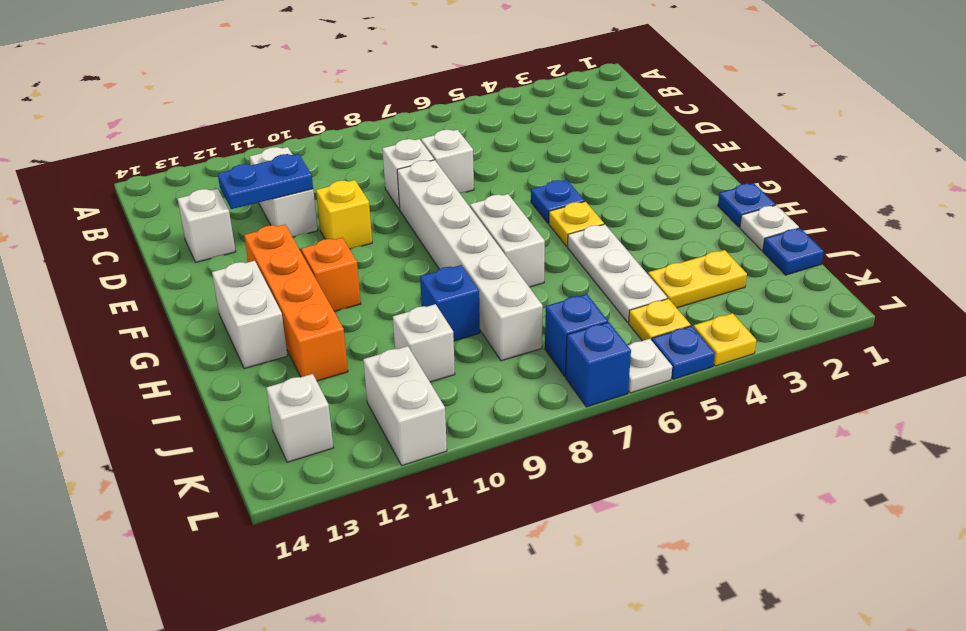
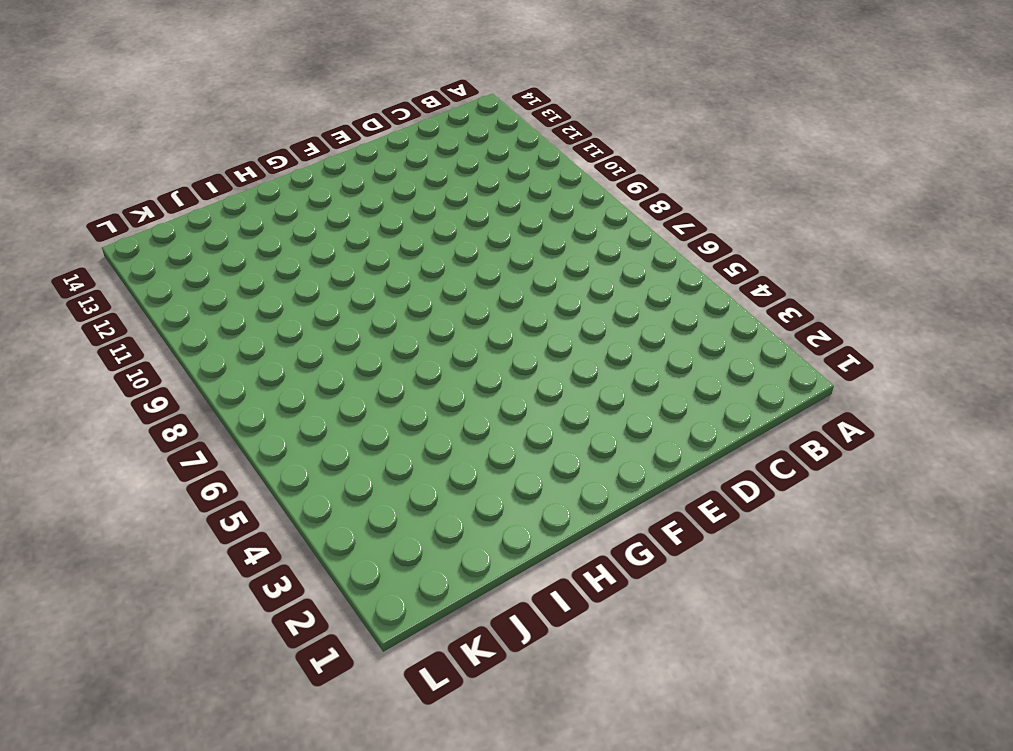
none -> white brick C11:D11 level 1
none -> white brick D7 level 1
none -> white brick D8 level 1

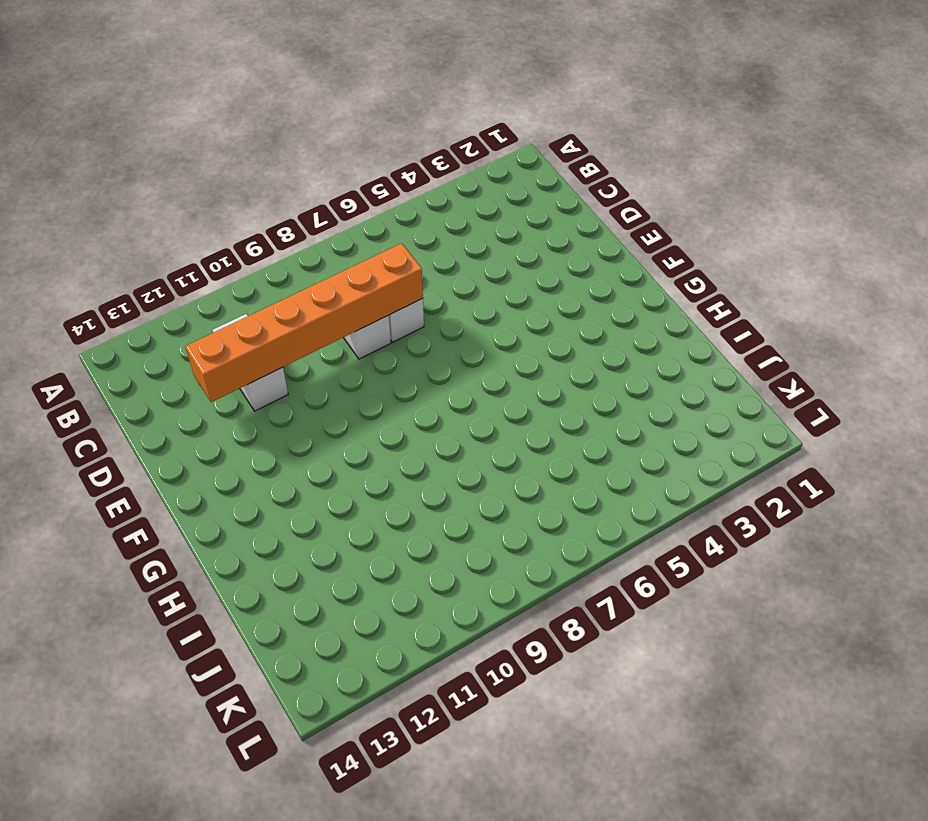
orange brick D7:D12 level 2 -> blue plate D11:D12 level 2
none -> white brick D13 level 1
none -> white brick E8:J8 level 1
none -> yellow brick E10 level 1

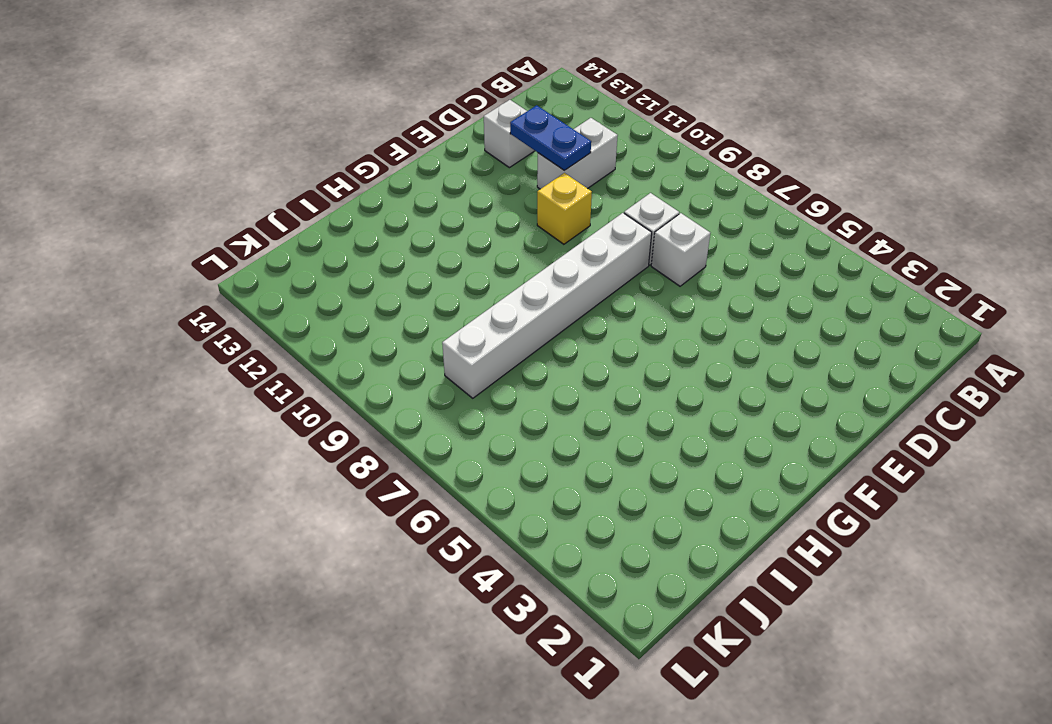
none -> blue plate F5 level 1
none -> orange brick F12:I12 level 1
none -> yellow plate G5 level 1

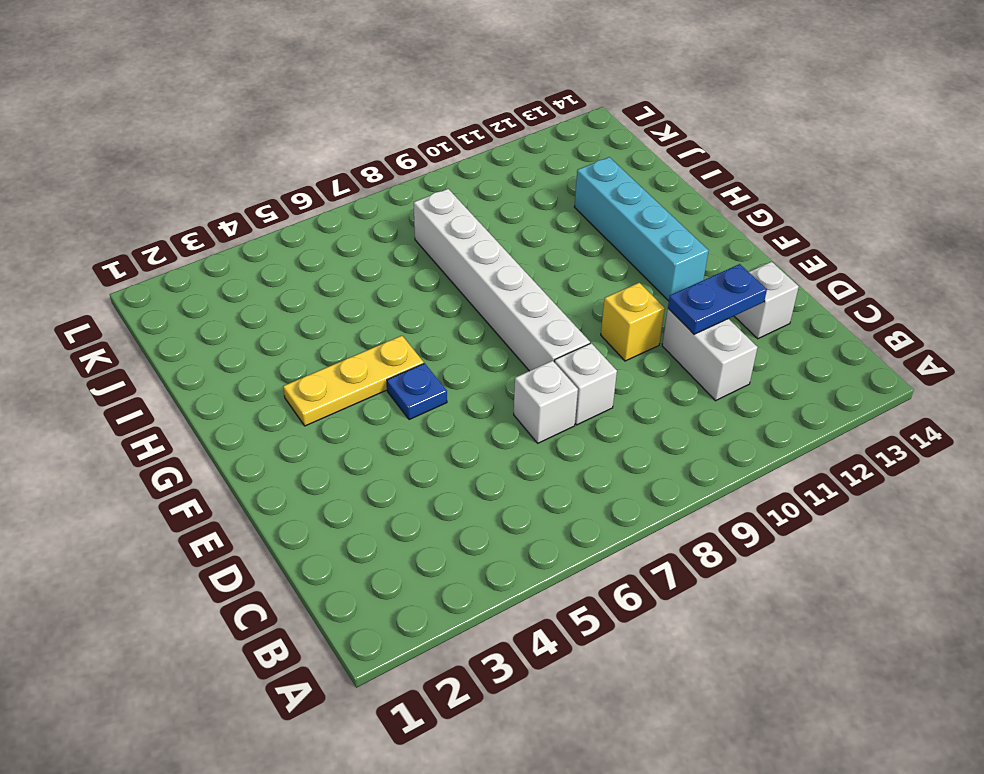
cyan brick F12:I12 level 1 -> orange brick F12:I12 level 1
yellow plate G3:G5 level 1 -> yellow plate G5 level 1
none -> white brick G7:H7 level 1
none -> orange brick G11 level 1
none -> white brick G13:H13 level 1

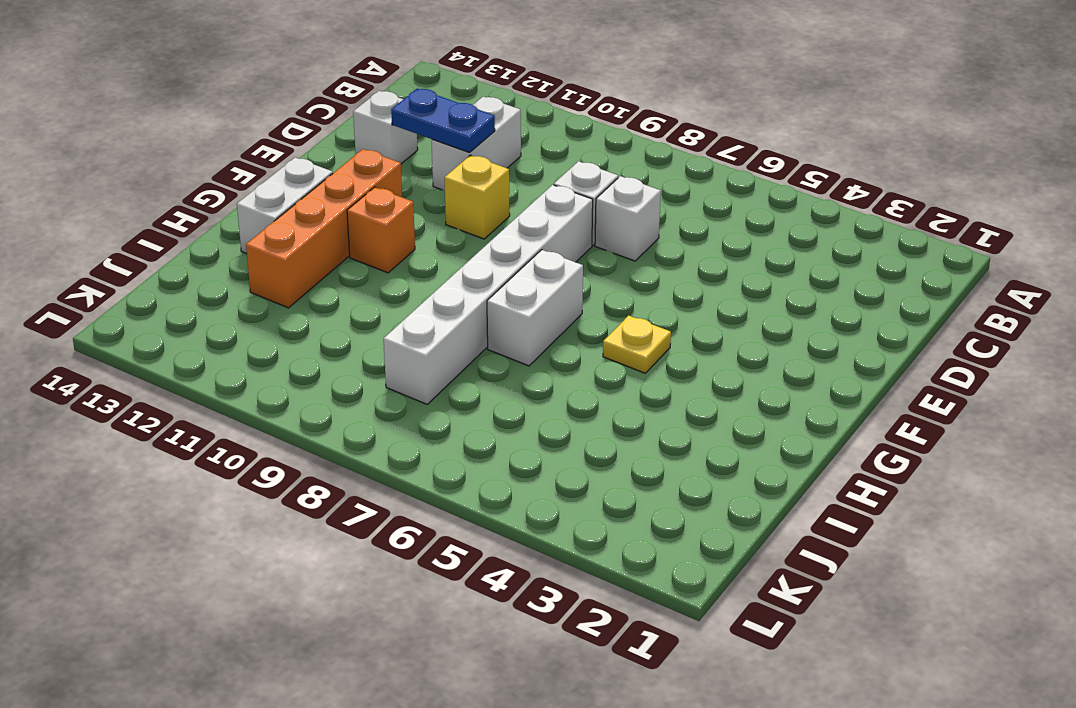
none -> blue plate F5 level 1
none -> blue plate H1 level 1
none -> white plate H5:J5 level 1

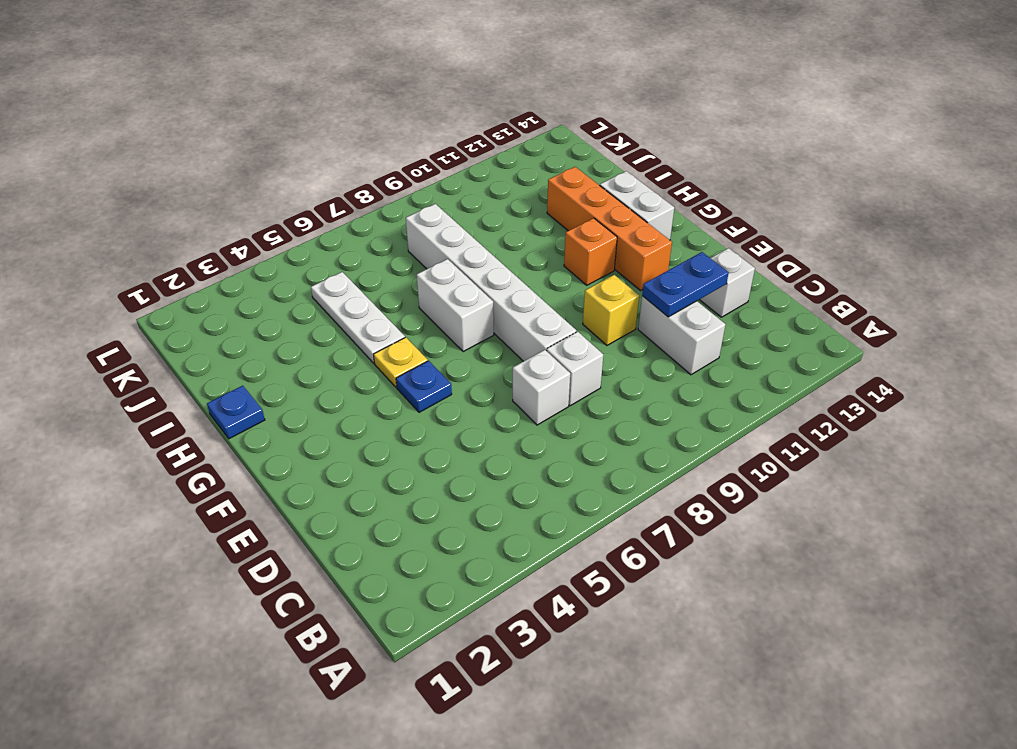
none -> white plate I1 level 1
none -> blue brick I9 level 1
none -> blue plate J1 level 1

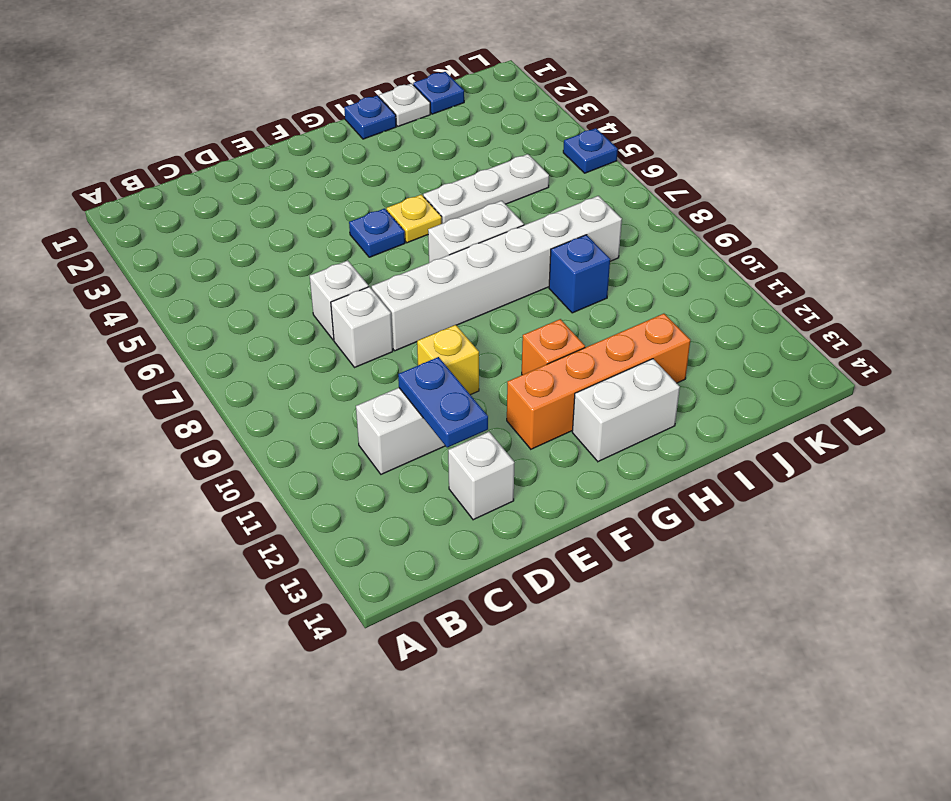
none -> yellow plate J3:J4 level 1
none -> white brick J10 level 1
none -> yellow plate K5 level 1

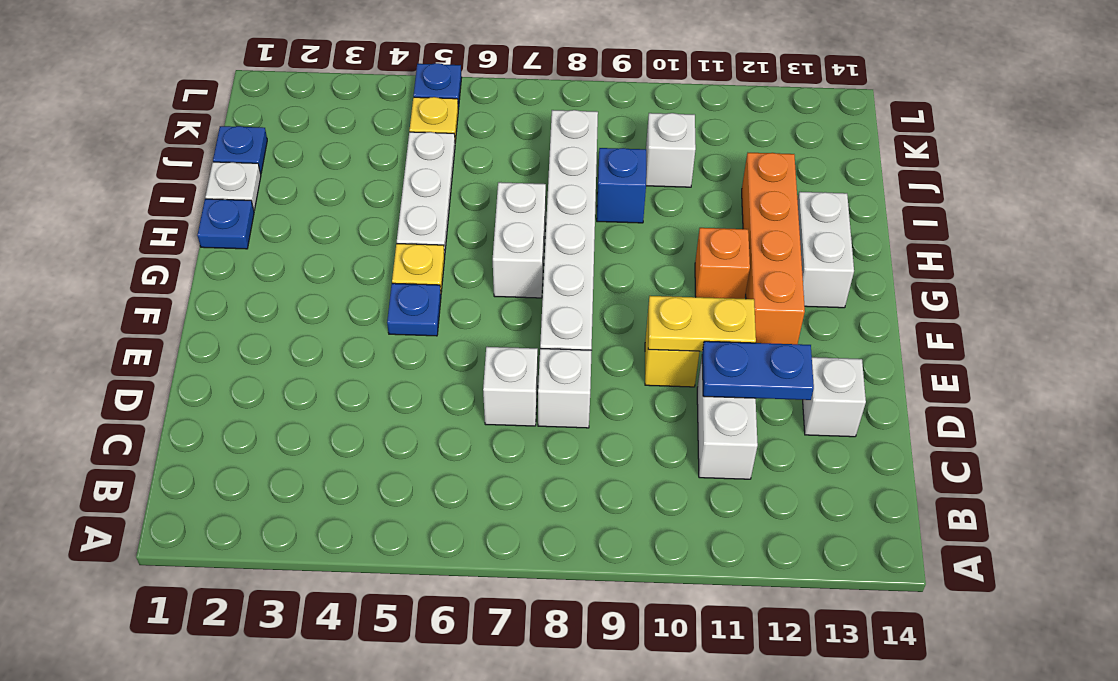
yellow plate E10:E11 level 2 -> yellow plate J3:J4 level 1
none -> blue brick K7 level 1
none -> white brick K11:L11 level 1
none -> white brick K13 level 1

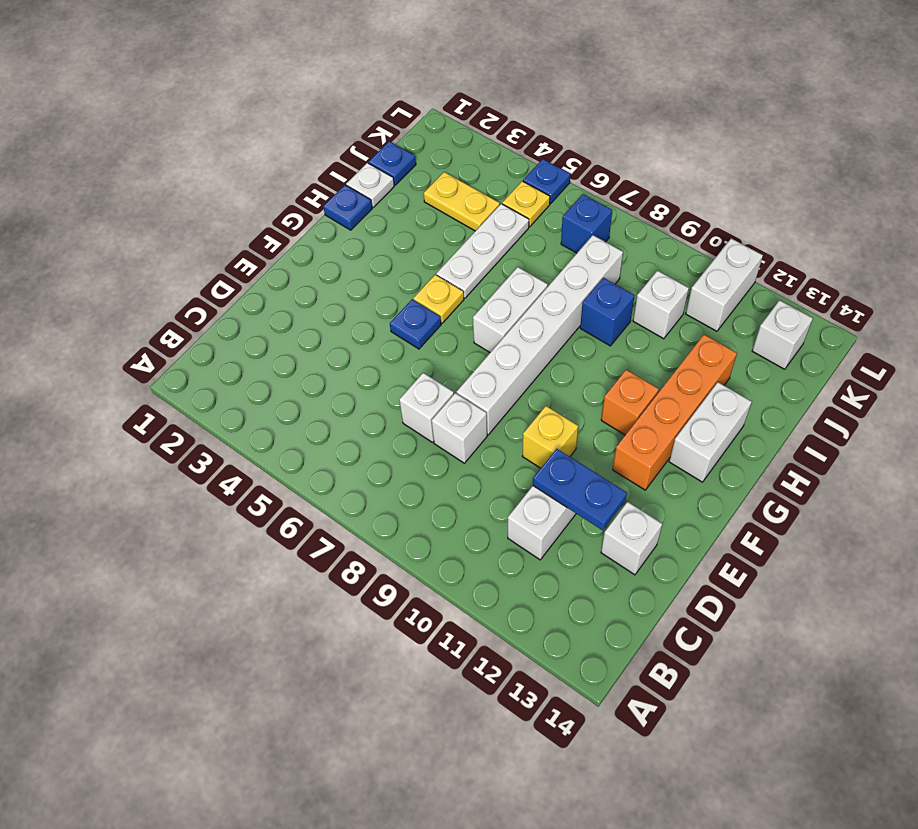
none -> yellow plate L4 level 1
none -> white plate L6 level 1
none -> blue brick L7 level 1

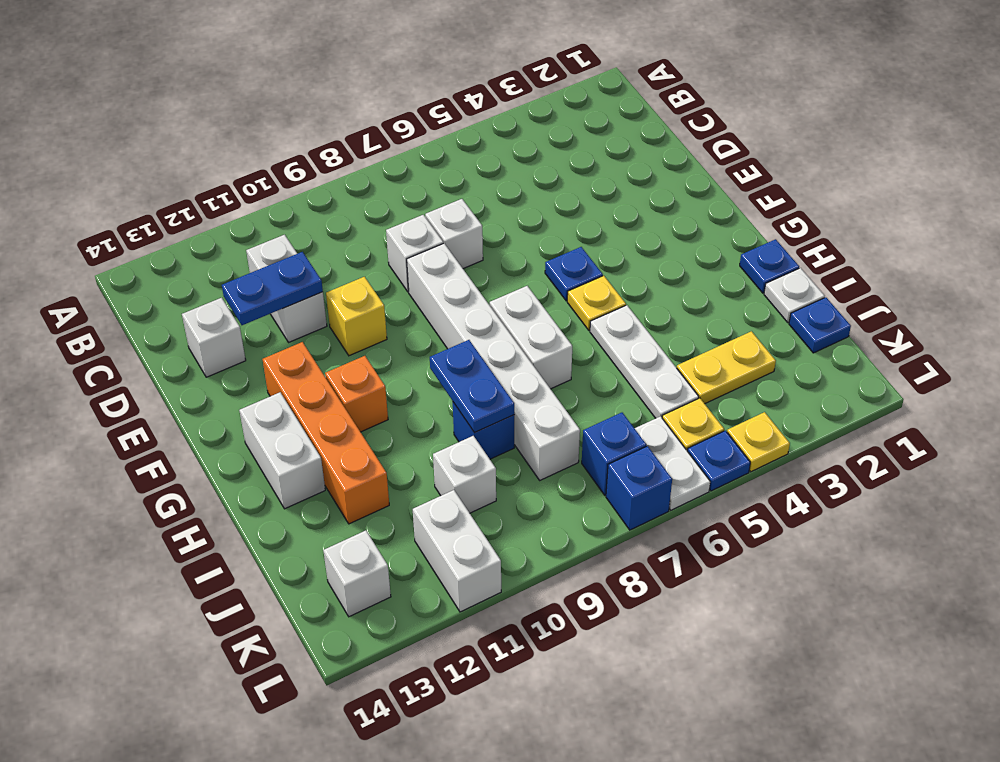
blue plate H9:I9 level 2 -> none
white plate K6:L6 level 1 -> white plate L6 level 1

